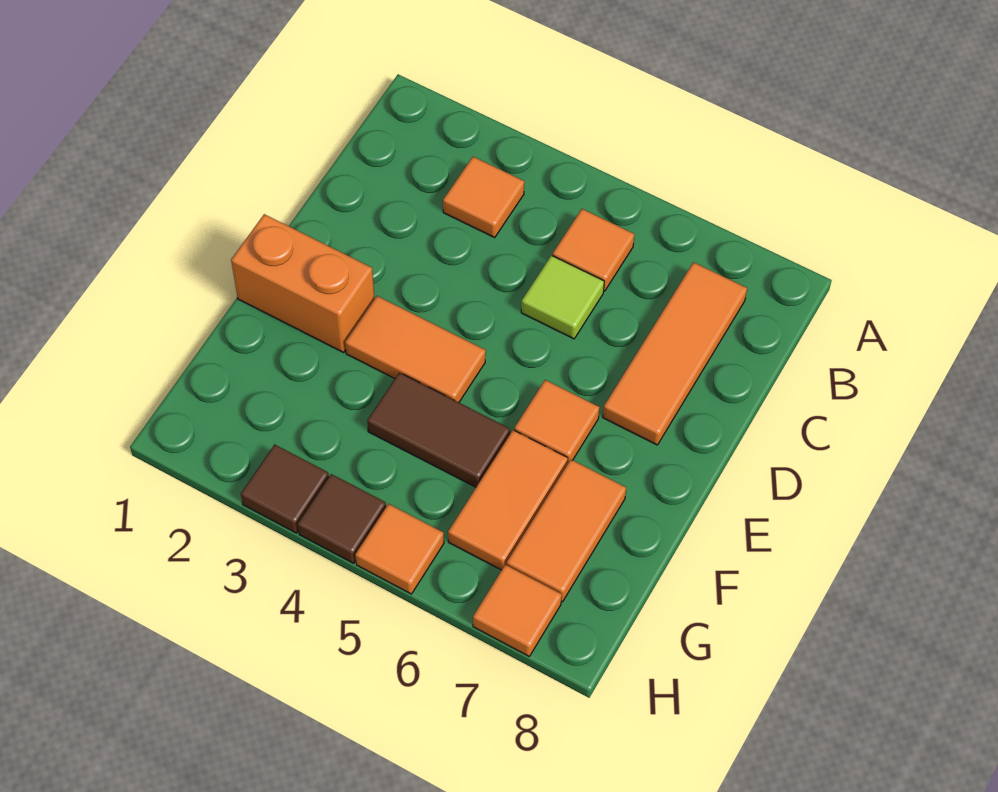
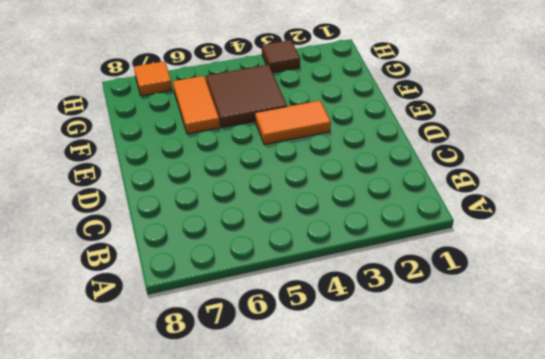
brown tile F4:G5 level 1 -> brown tile F4:F5 level 1
none -> orange tile B3 level 1
none -> orange tile B5 level 1
none -> orange tile B7:D7 level 1

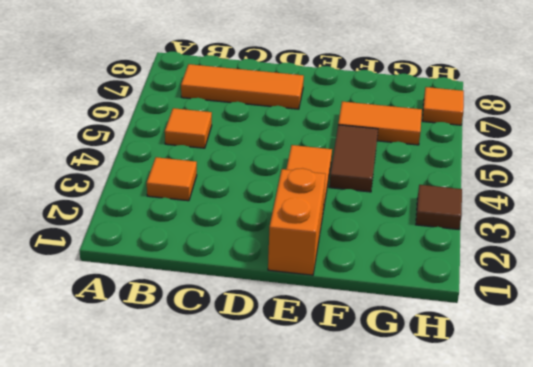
none -> lime tile C5 level 1
none -> orange tile E6 level 1
none -> orange tile F7:G7 level 1

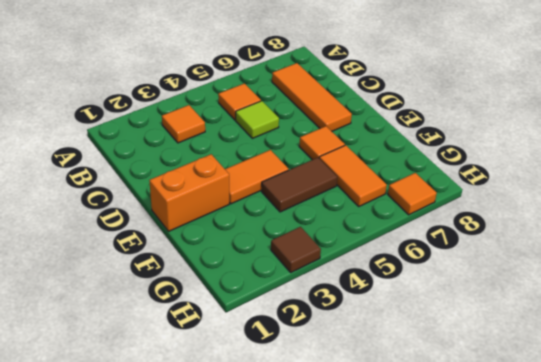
none -> orange tile F7:G7 level 1
none -> brown tile H4 level 1
none -> orange tile H5 level 1

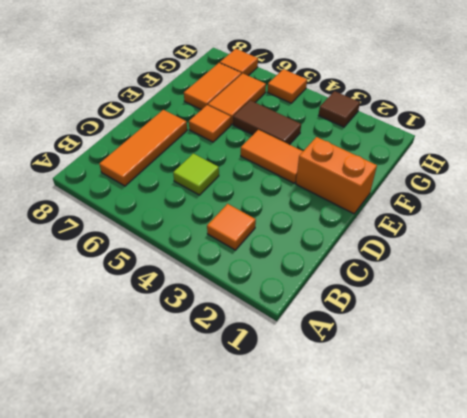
none -> orange tile B5 level 1
none -> brown tile H4 level 1

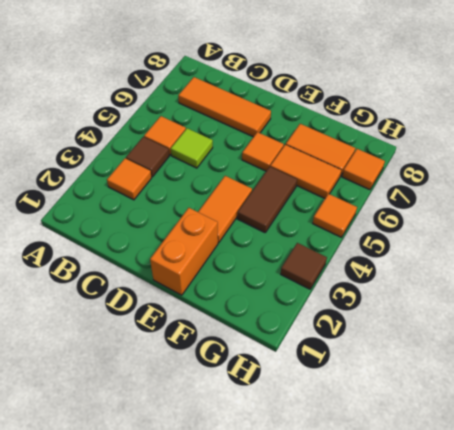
brown tile B4 level 1 -> brown tile H4 level 1

